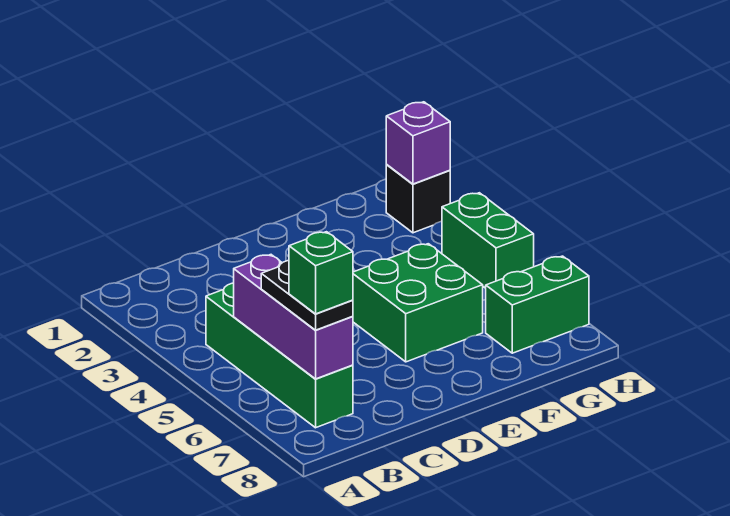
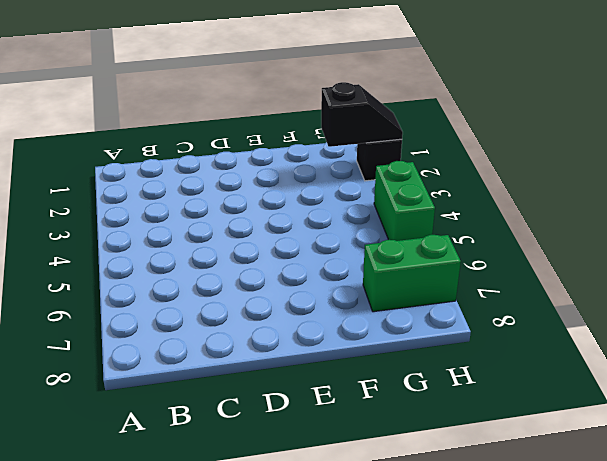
black slope G2:H2 level 2 top G -> purple brick H2 level 2
none -> green brick B4:B7 level 1
none -> green brick E5:F6 level 1

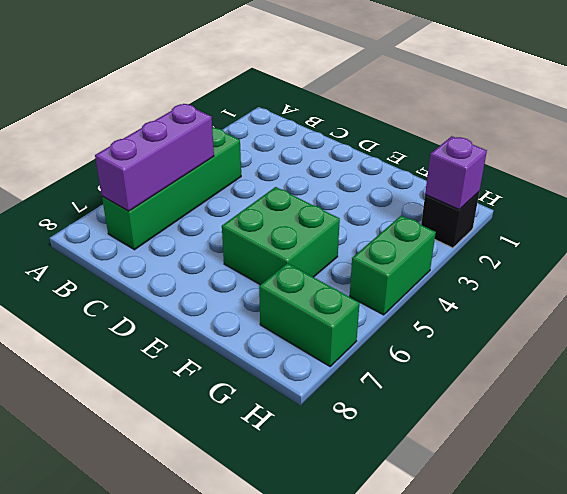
none -> black plate B6:B7 level 3
none -> green brick B7 level 4

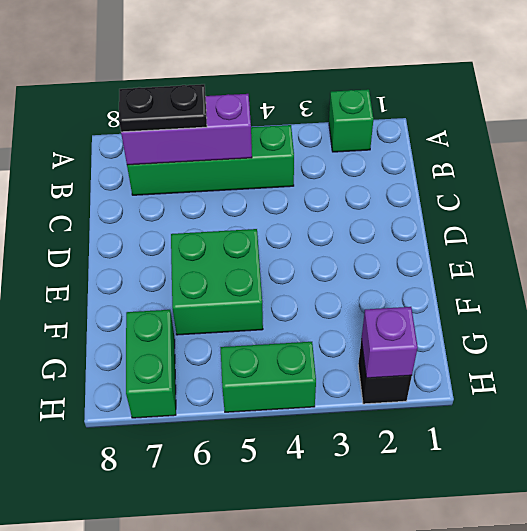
green brick A2 level 1 -> green brick B7 level 4

